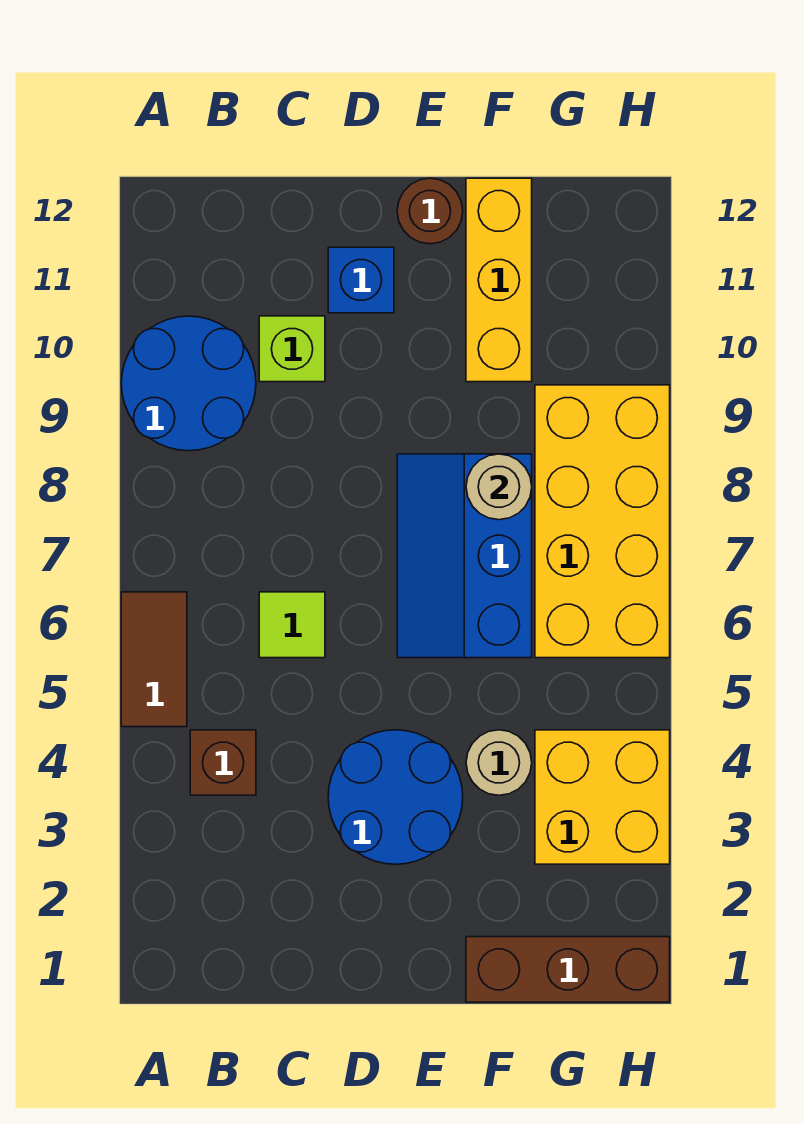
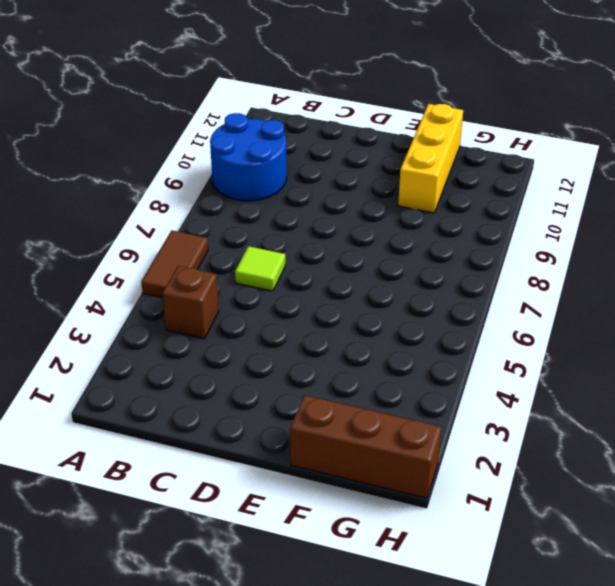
none -> lime brick C10 level 1
none -> blue round brick D3:E4 level 1
none -> blue brick D11 level 1

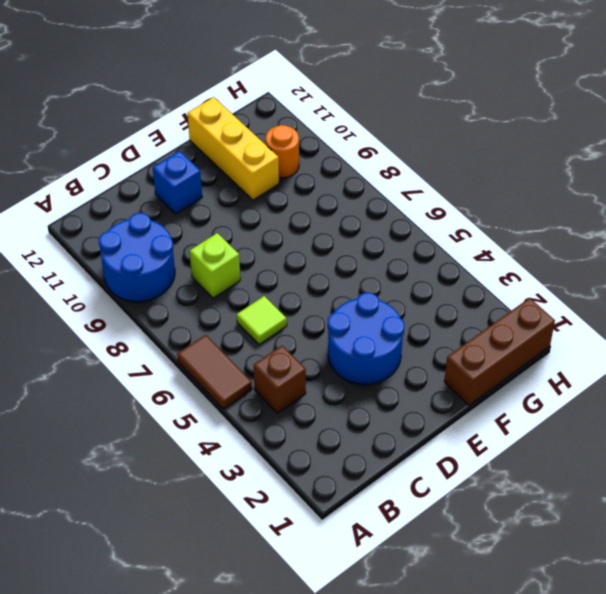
lime brick C8 level 1 -> lime brick C10 level 1
orange round brick G10 level 1 -> none
none -> blue slope E6:F8 level 1 top F
none -> brown round brick E12 level 1
none -> tan round brick F4 level 1

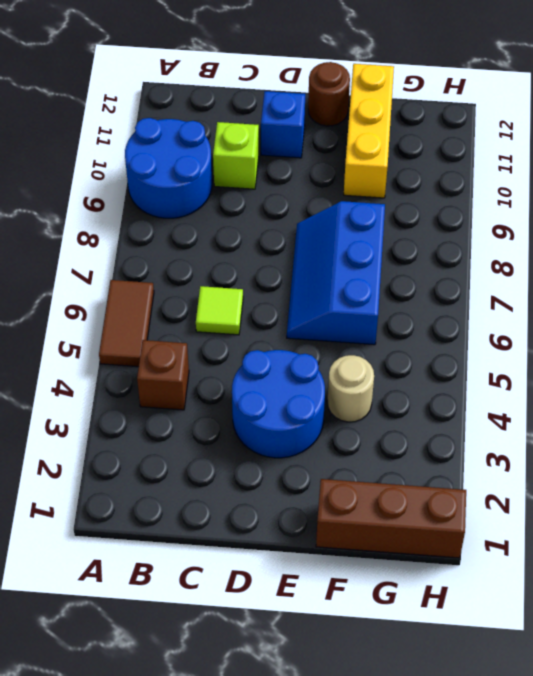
none -> yellow brick G3:H4 level 1
none -> yellow brick G6:H9 level 1
none -> tan round brick F8 level 2

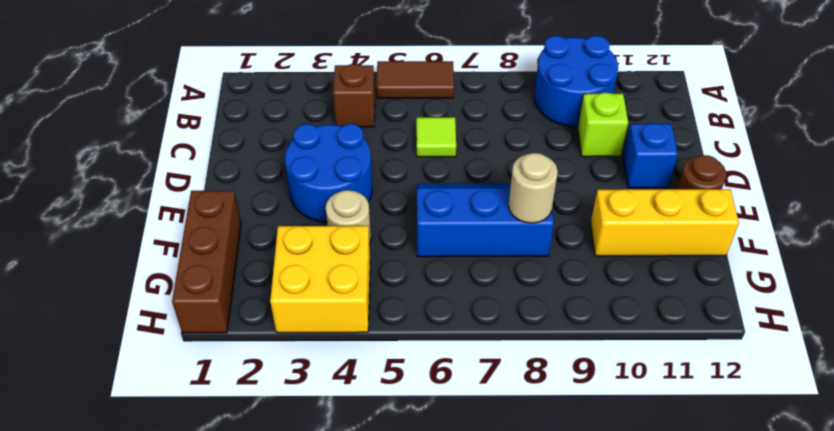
none -> yellow brick G6:H9 level 1

